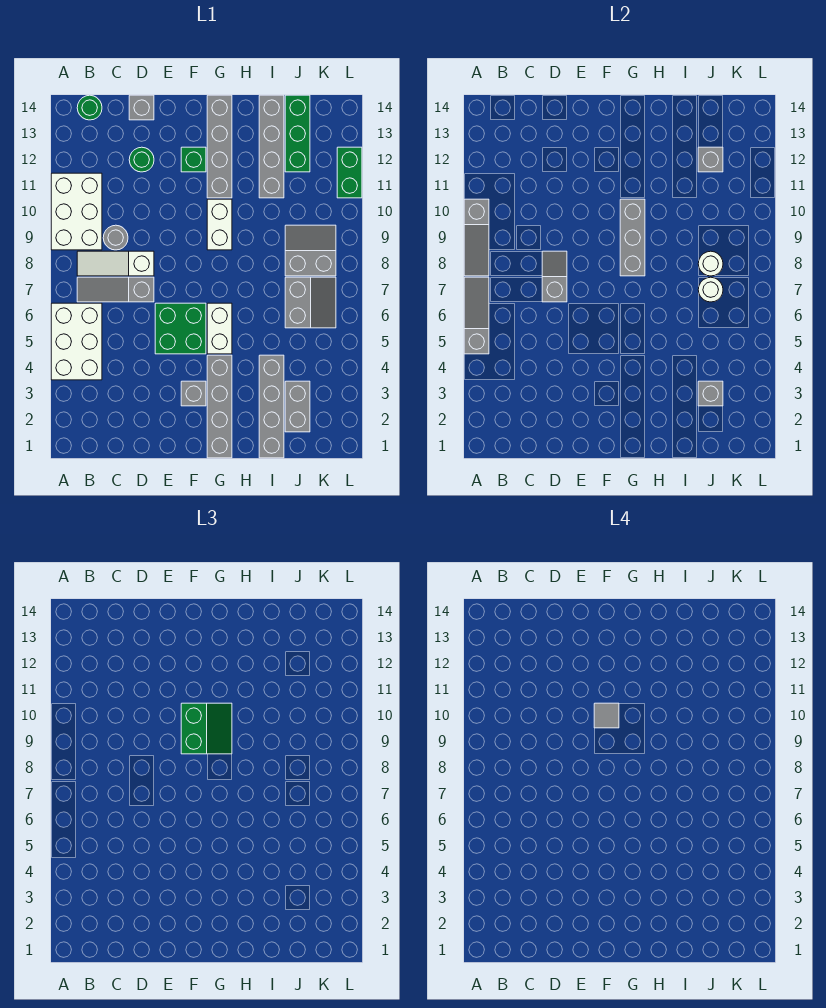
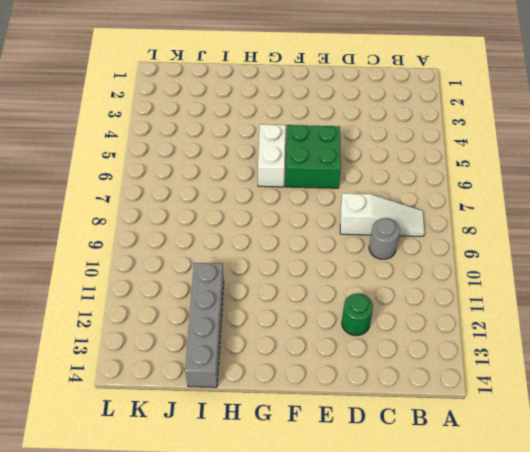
none -> white brick A4:B6 level 1
none -> white brick A9:B11 level 1
none -> grey slope B7:D7 level 1 top D
none -> green round brick B14 level 1

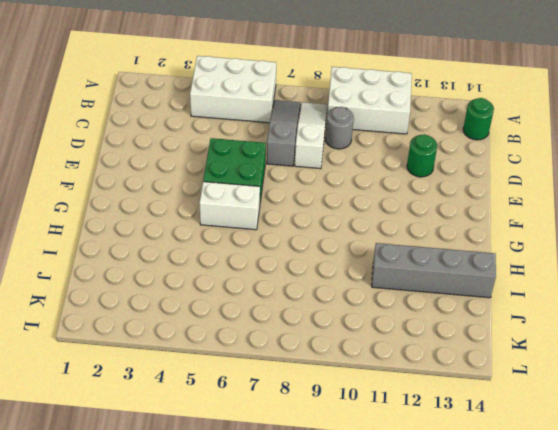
none -> grey brick D14 level 1
none -> grey brick F3 level 1
none -> green brick F12 level 1
none -> grey brick G1:G4 level 1

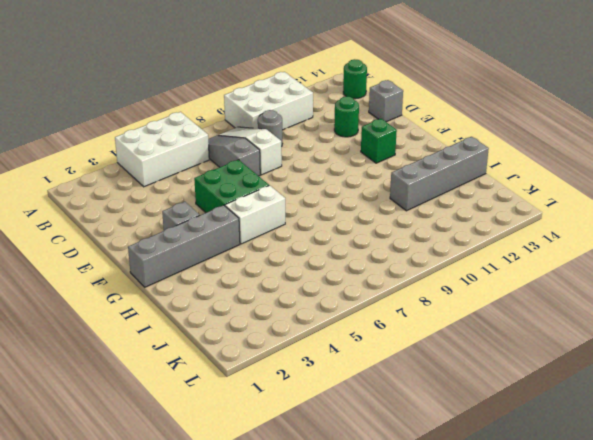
none -> white brick G9:G10 level 1
none -> grey brick G11:G14 level 1
none -> grey brick I1:I4 level 1
none -> grey brick J2:J3 level 1

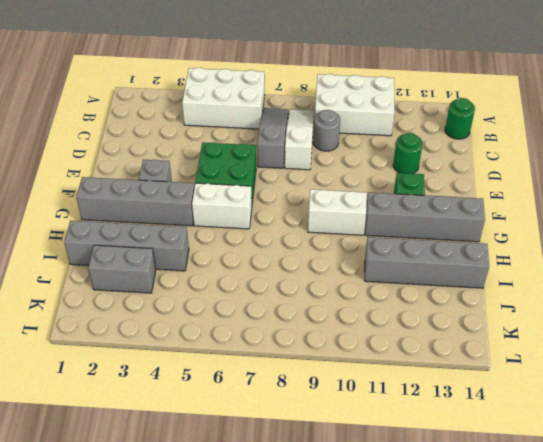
none -> grey brick D14 level 1
none -> grey slope J6:K7 level 1 top J
none -> grey slope J8:K9 level 1 top 8
none -> green brick J12:J14 level 1

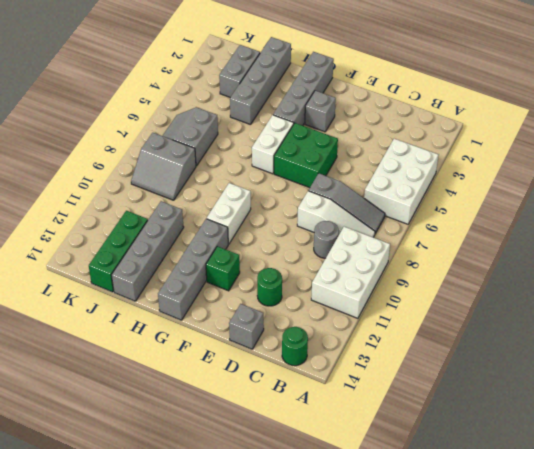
none -> green brick L11:L12 level 1
none -> grey slope A5:A7 level 2 top 5
none -> grey slope A8:A10 level 2 top 10
none -> grey slope D7:D8 level 2 top 7

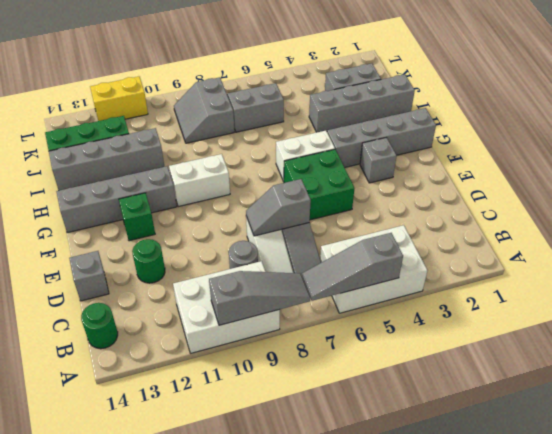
yellow brick L11:L12 level 1 -> green brick L11:L12 level 1
none -> grey brick G8:G10 level 2
none -> grey brick J3 level 2
none -> white round brick J7 level 2
none -> white round brick J8 level 2

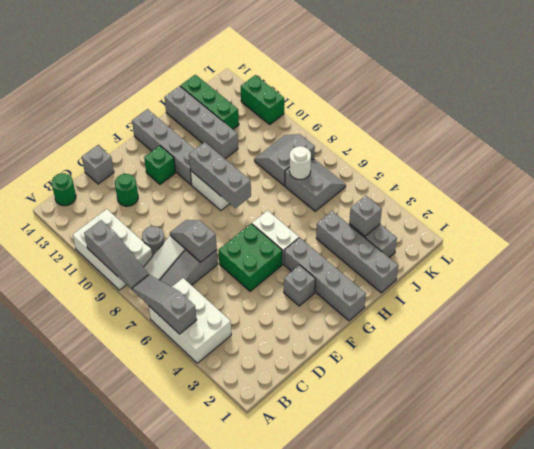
none -> white round brick J8 level 2
none -> grey brick J12 level 2
none -> green slope F9:G10 level 3 top F
none -> grey tile F10 level 4

